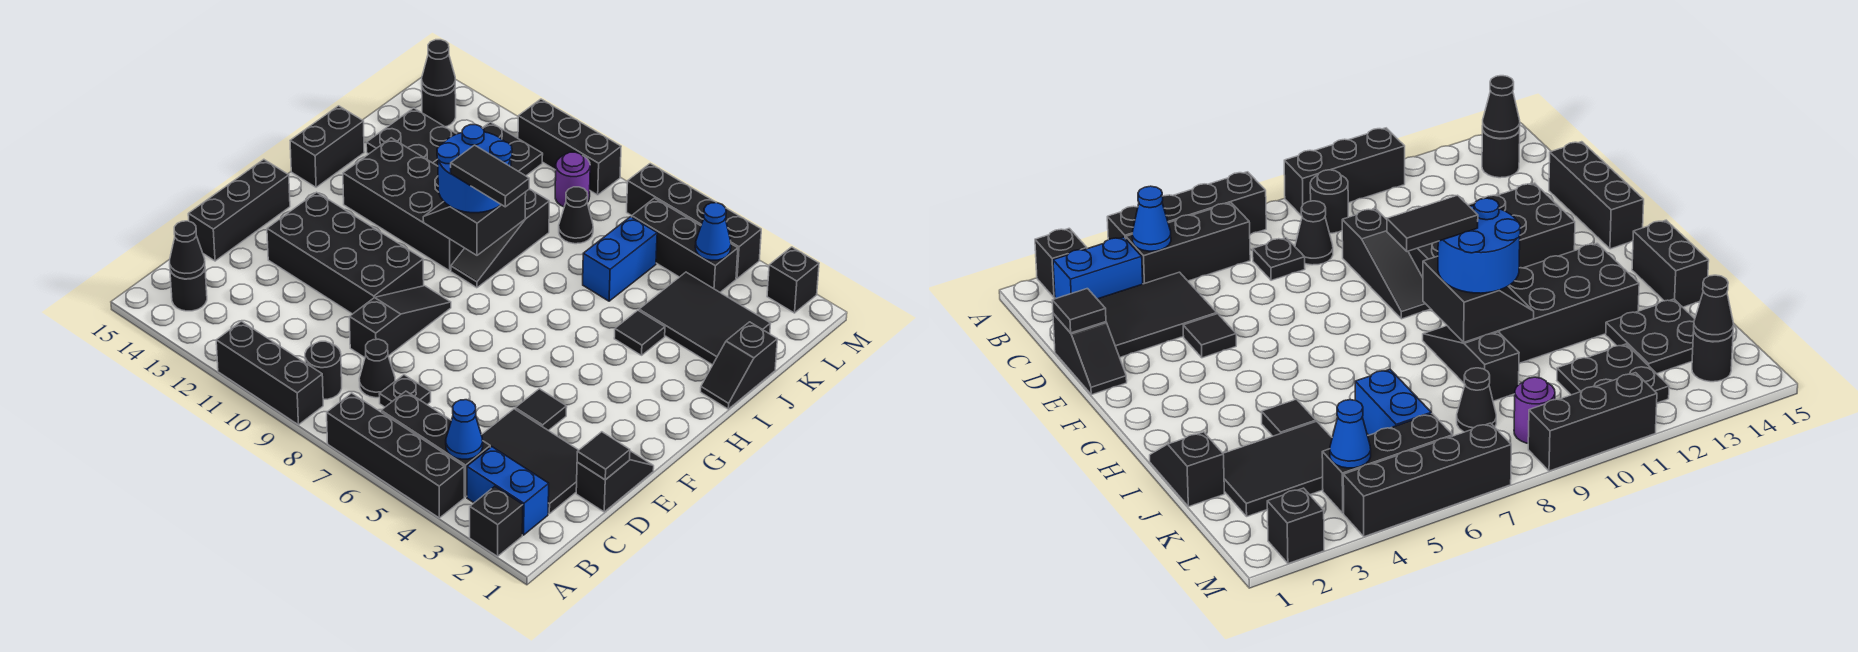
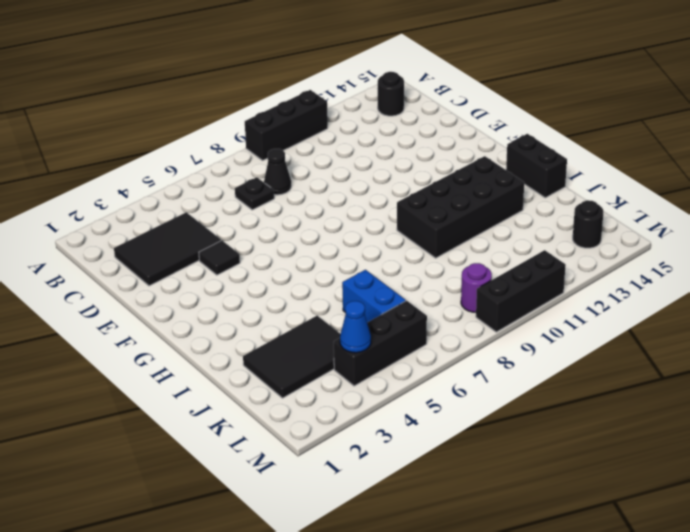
none -> black brick A2 level 1
none -> black brick A4:A7 level 1
none -> blue brick B2:B3 level 1
none -> black brick B4:B6 level 1

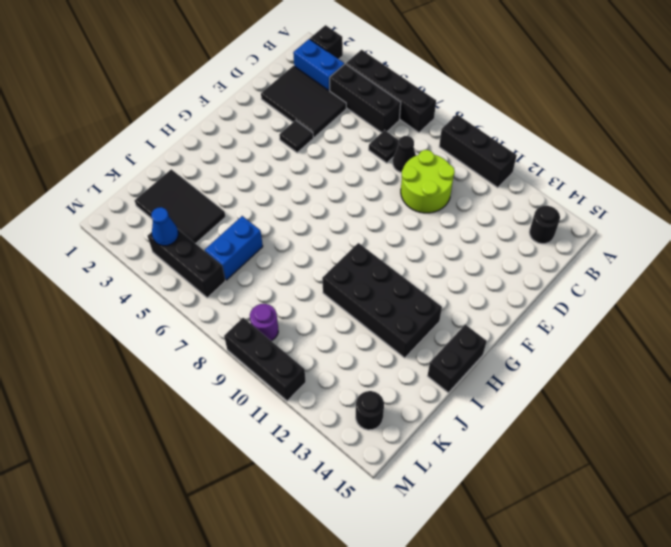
lime round brick C9:D10 level 1 -> black slope D9:F9 level 1 top D
none -> black round brick B9 level 1
none -> black slope D1:E1 level 1 top D
none -> black brick D15:F15 level 1
none -> black brick E10:F13 level 1

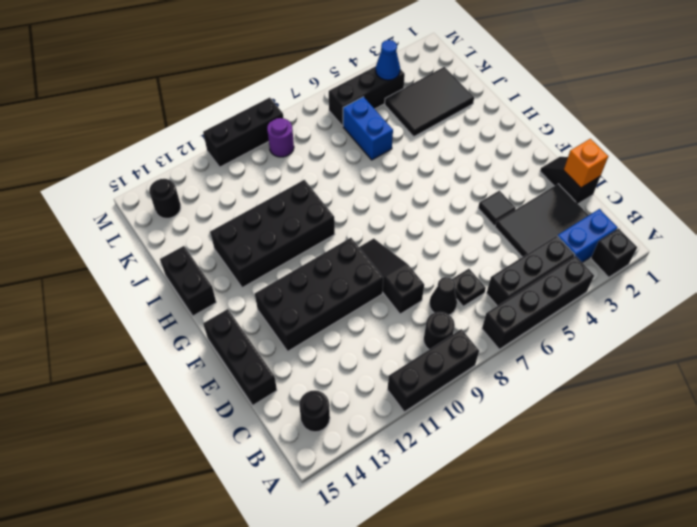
orange brick D1 level 2 -> black tile D1 level 2
none -> black slope H9:J9 level 1 top J
none -> black slope I1:J1 level 1 top J
none -> black tile I4 level 1
none -> black plate J13:K14 level 1

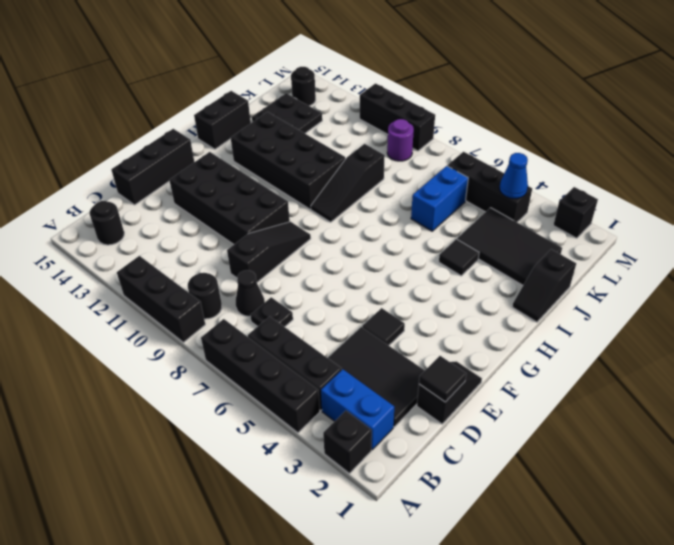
none -> black cone K8 level 1
none -> black plate K11:L12 level 1
none -> black brick M4:M7 level 1
none -> blue cone B4 level 2

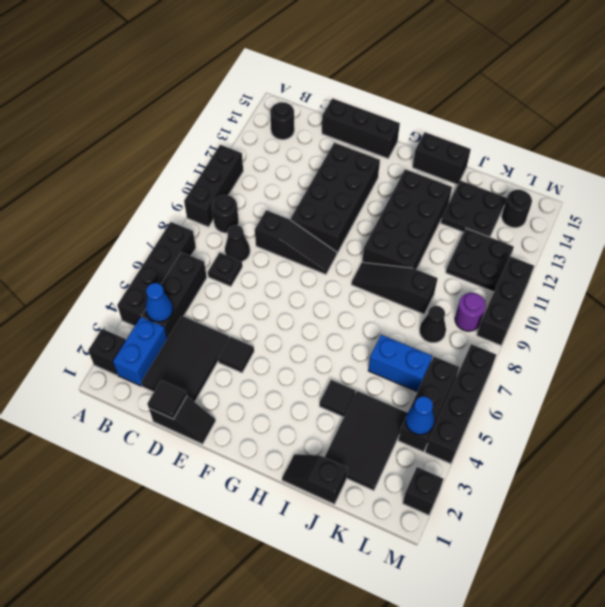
none -> black cone B14 level 2
none -> black slope H9:I10 level 2 top 9
none -> black cone L14 level 2
none -> blue round brick H9:I10 level 3

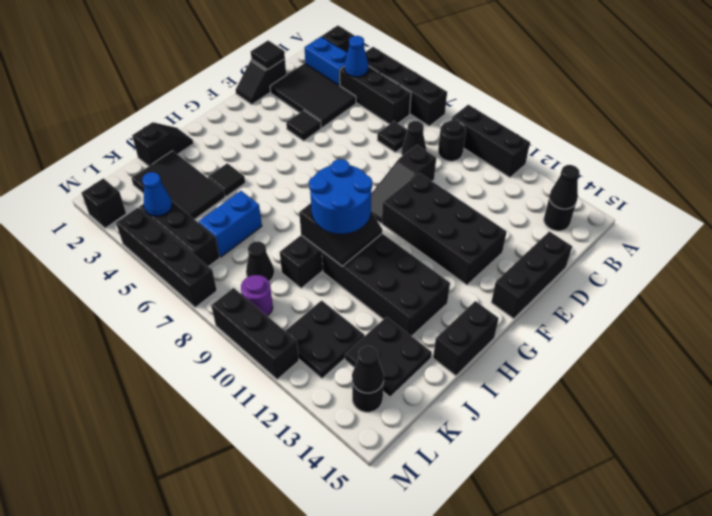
none -> black tile H8:H9 level 4

